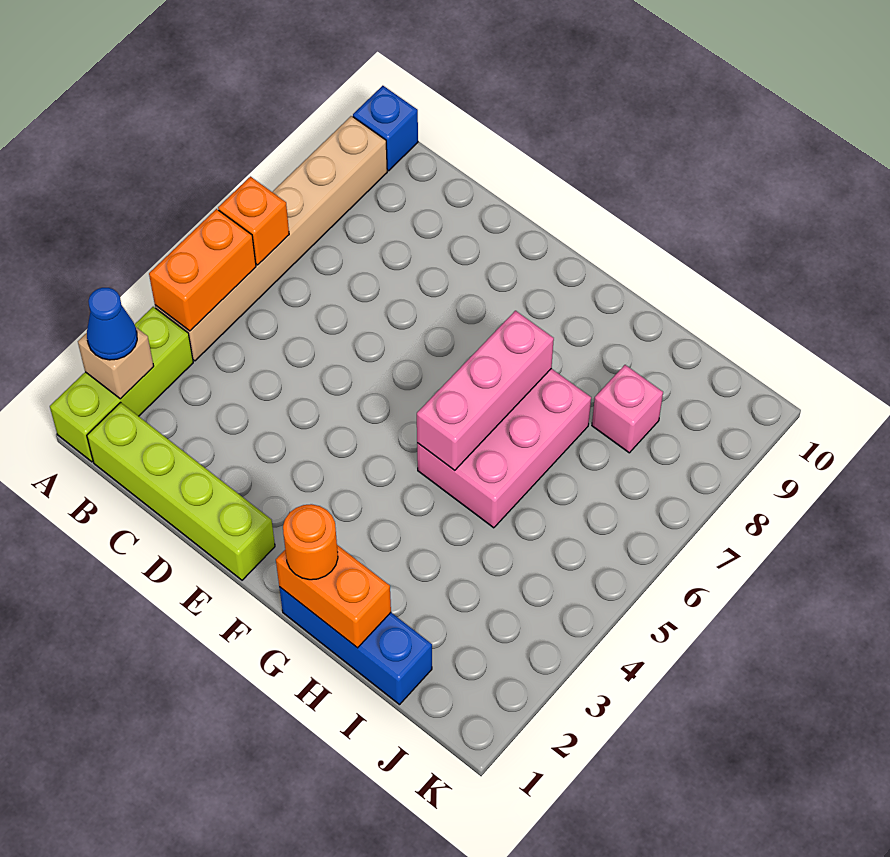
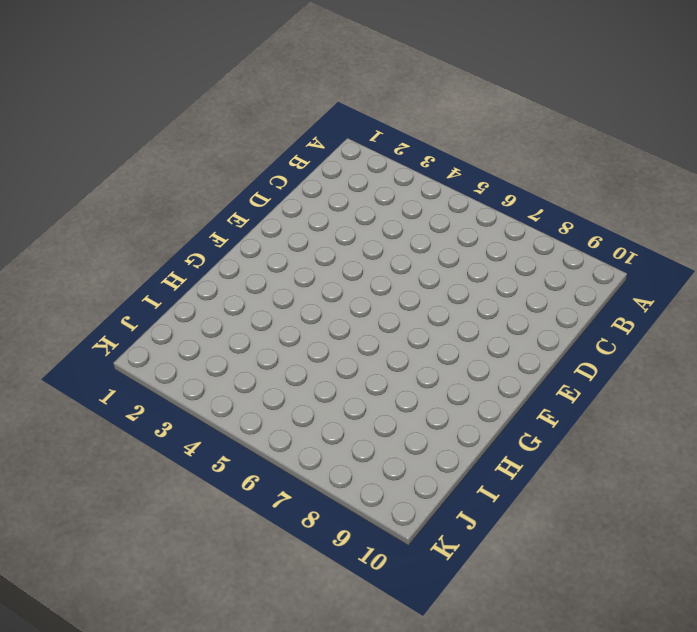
none -> lime brick A1:A3 level 1
none -> tan brick A4:A9 level 1
none -> blue brick A10 level 1

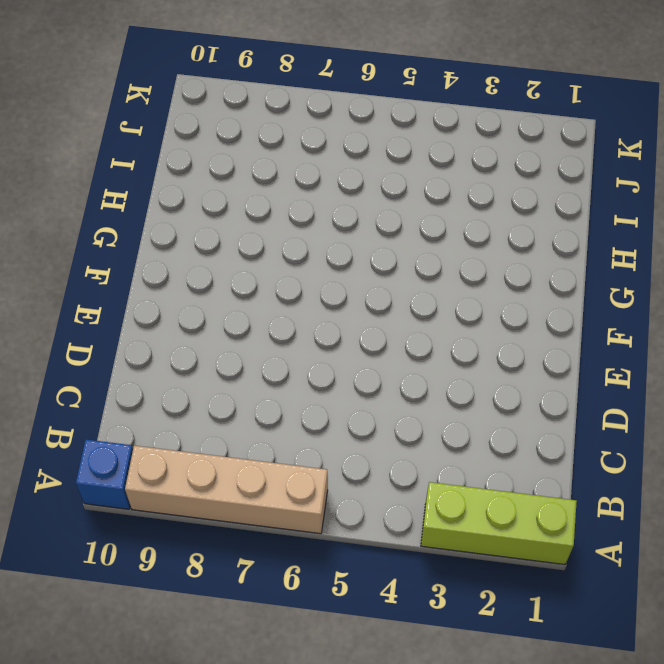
tan brick A6:A9 level 1 -> tan brick A4:A9 level 1
none -> lime brick B1:E1 level 1
none -> blue brick G1:I1 level 1
none -> pink brick G5:H7 level 1

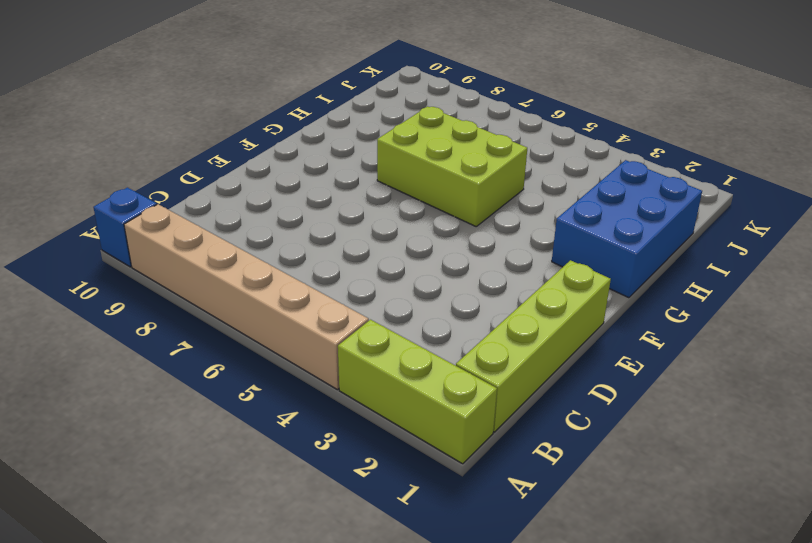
blue brick G1:I2 level 1 -> blue brick G1:I1 level 1
lime brick G5:H7 level 1 -> pink brick G5:H7 level 1
none -> pink brick I8 level 1
none -> tan brick A2 level 2
none -> orange brick A4:A5 level 2

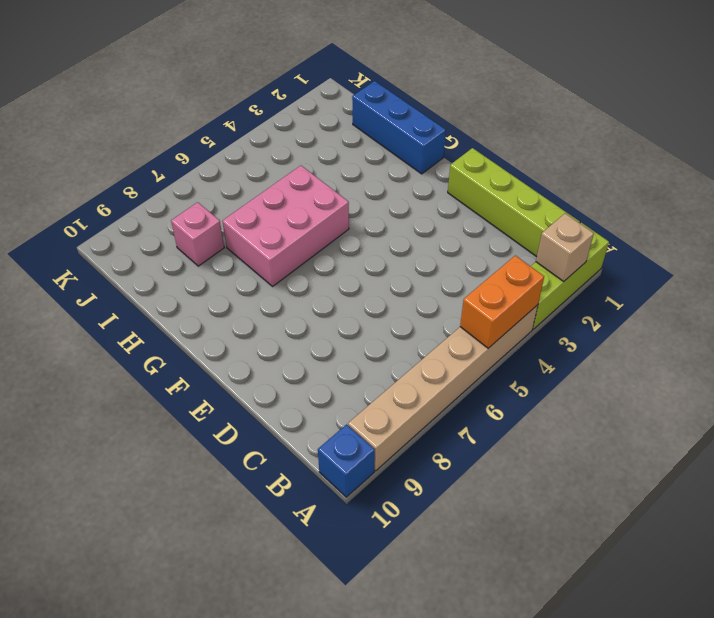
none -> orange brick A6 level 2
none -> orange brick G1:H1 level 2
none -> pink brick G5:G7 level 2

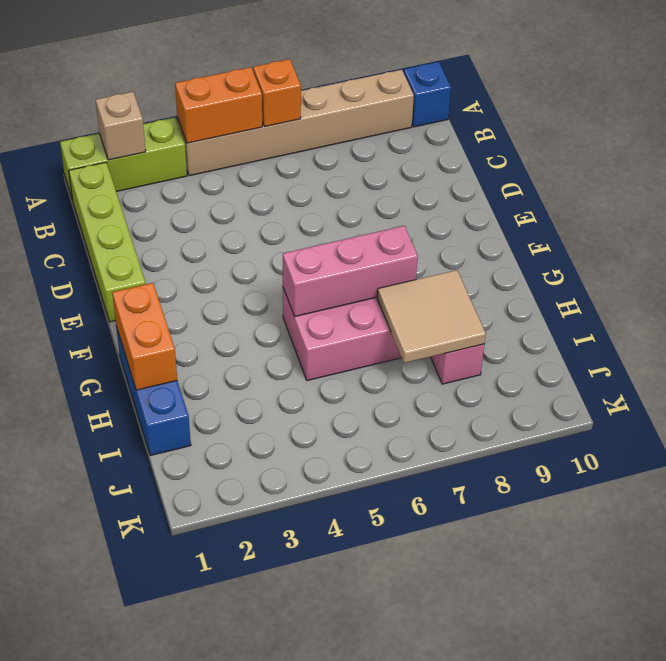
tan tile H7:I8 level 2 -> none
none -> blue cone A2 level 3
none -> orange round brick G1 level 3

